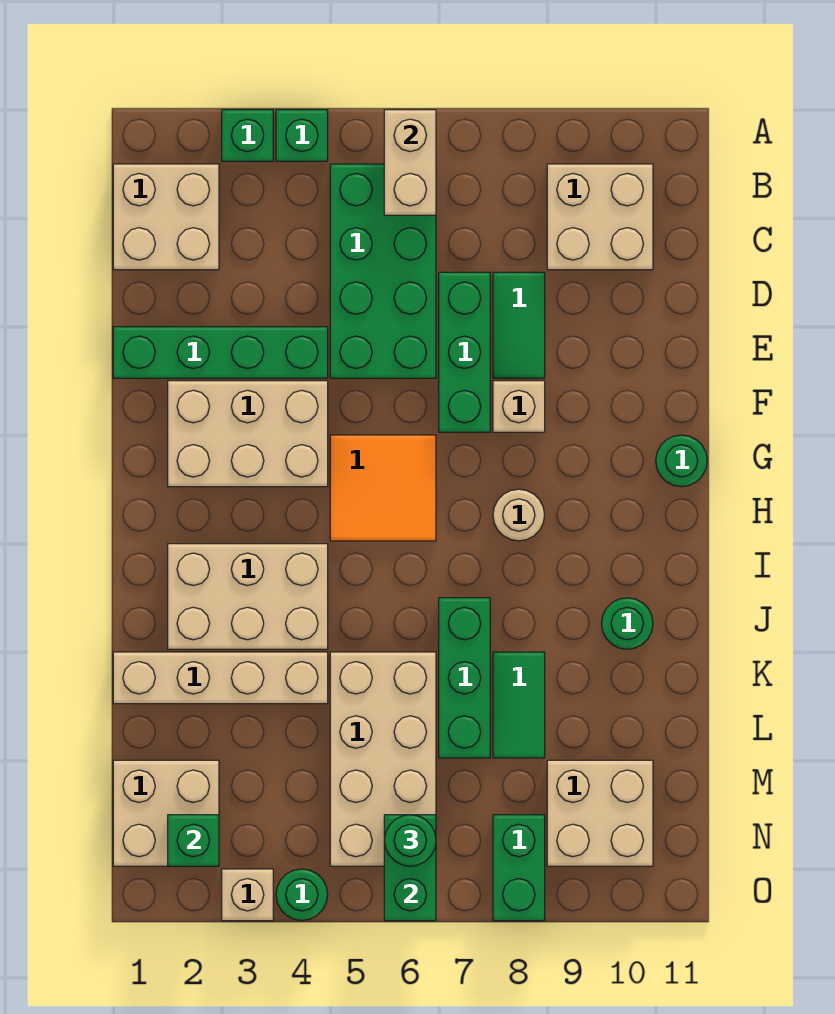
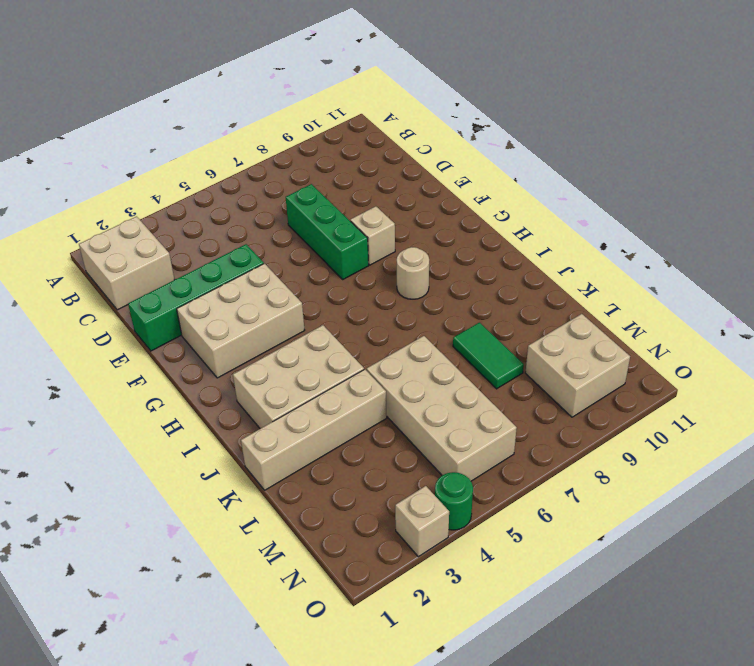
none -> green brick A3 level 1
none -> green brick A4 level 1
none -> green brick B5:E6 level 1

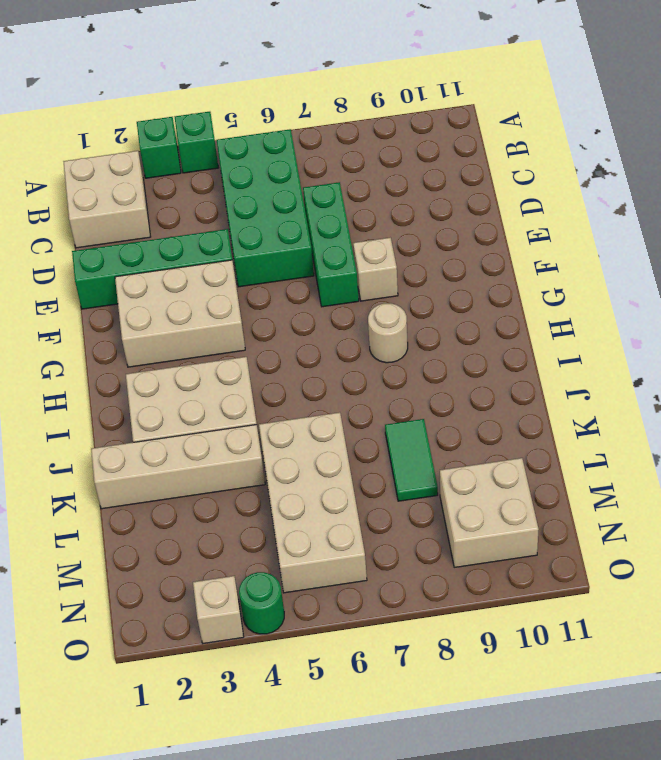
none -> tan brick B9:C10 level 1
none -> green tile D8:E8 level 1
none -> orange tile G5:H6 level 1

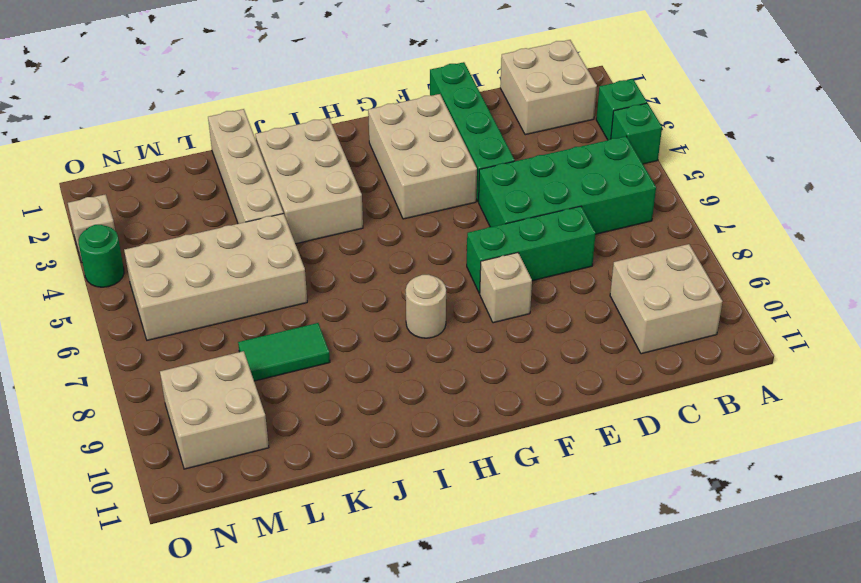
none -> green tile D8:E8 level 1
none -> orange tile G5:H6 level 1
none -> green round brick G11 level 1

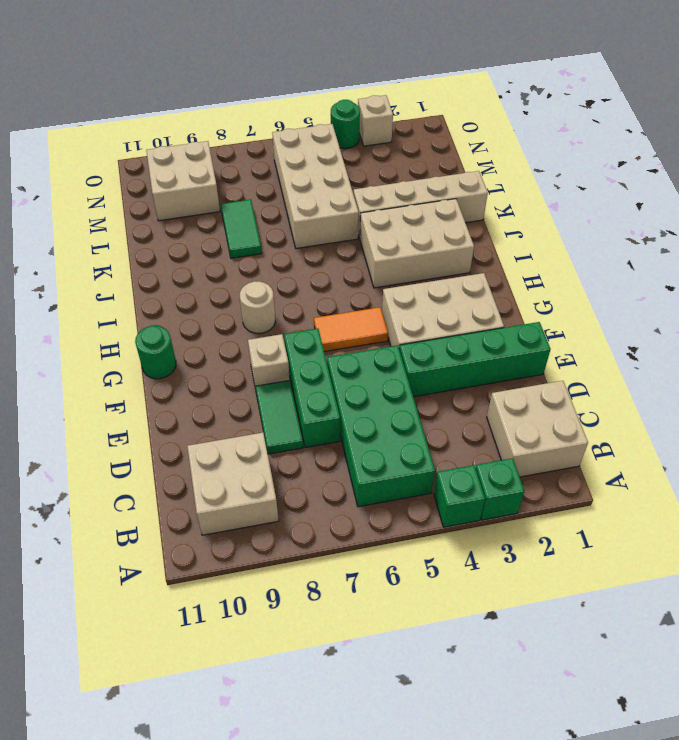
orange tile G5:G6 level 1 -> orange tile G5:H6 level 1
none -> green brick J7:L7 level 1
none -> green round brick J10 level 1
none -> tan brick M1:N2 level 1

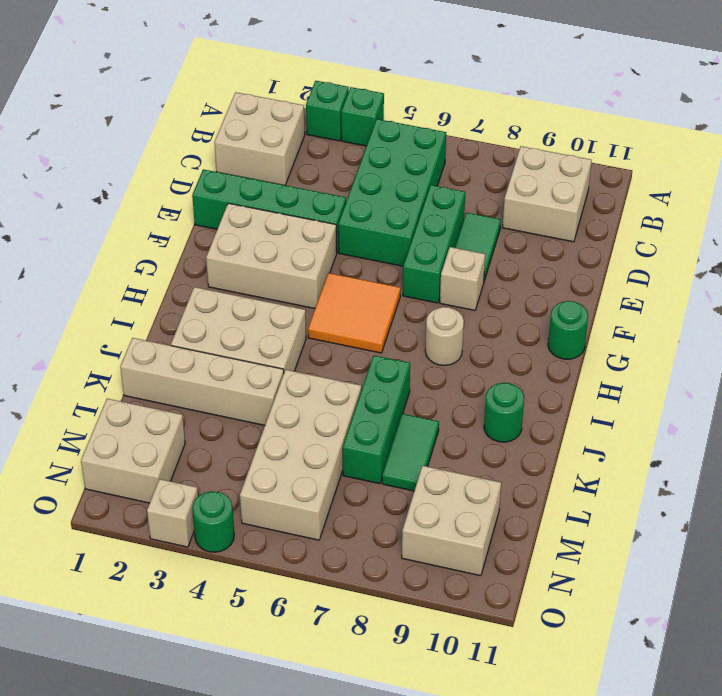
none -> green brick N8:O8 level 1
none -> tan brick A6:B6 level 2
none -> green brick N2 level 2

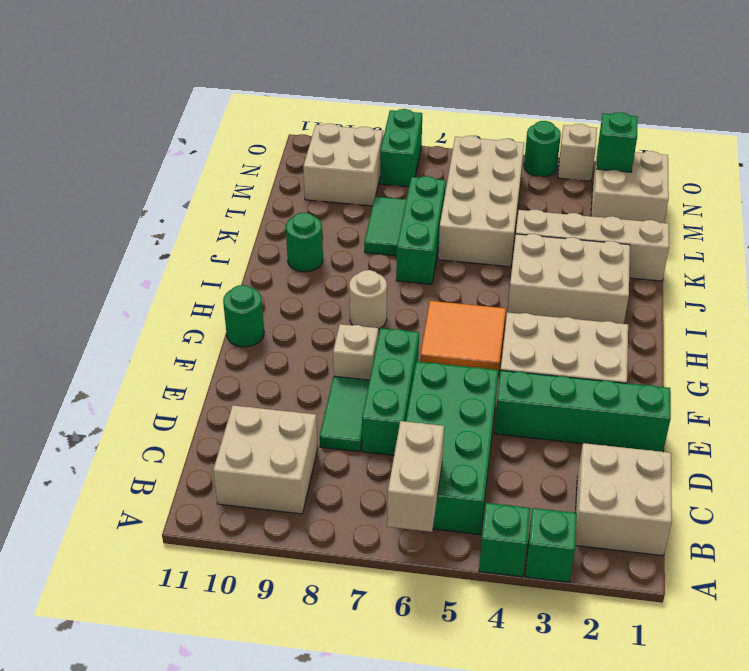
none -> green brick N6:O6 level 2
none -> green round brick N6 level 3

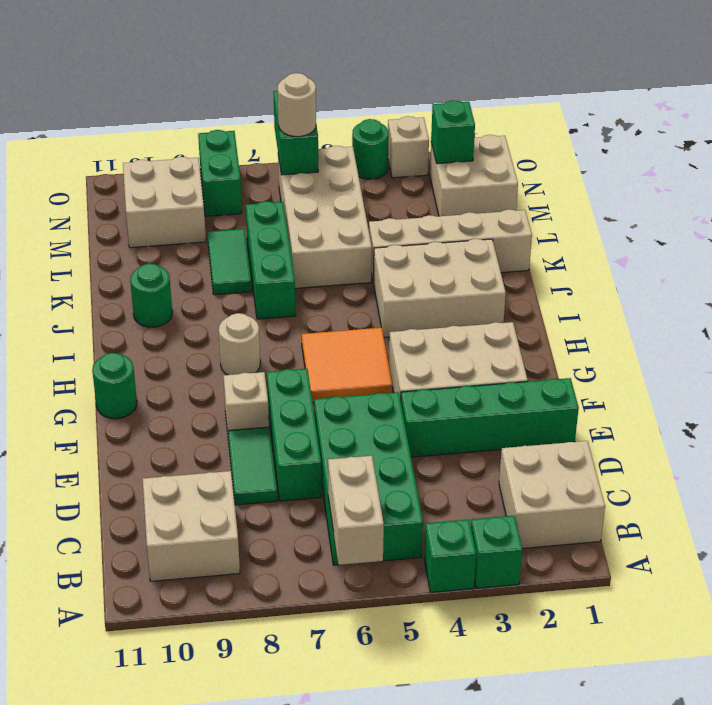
tan round brick N6 level 3 -> green round brick N6 level 3

